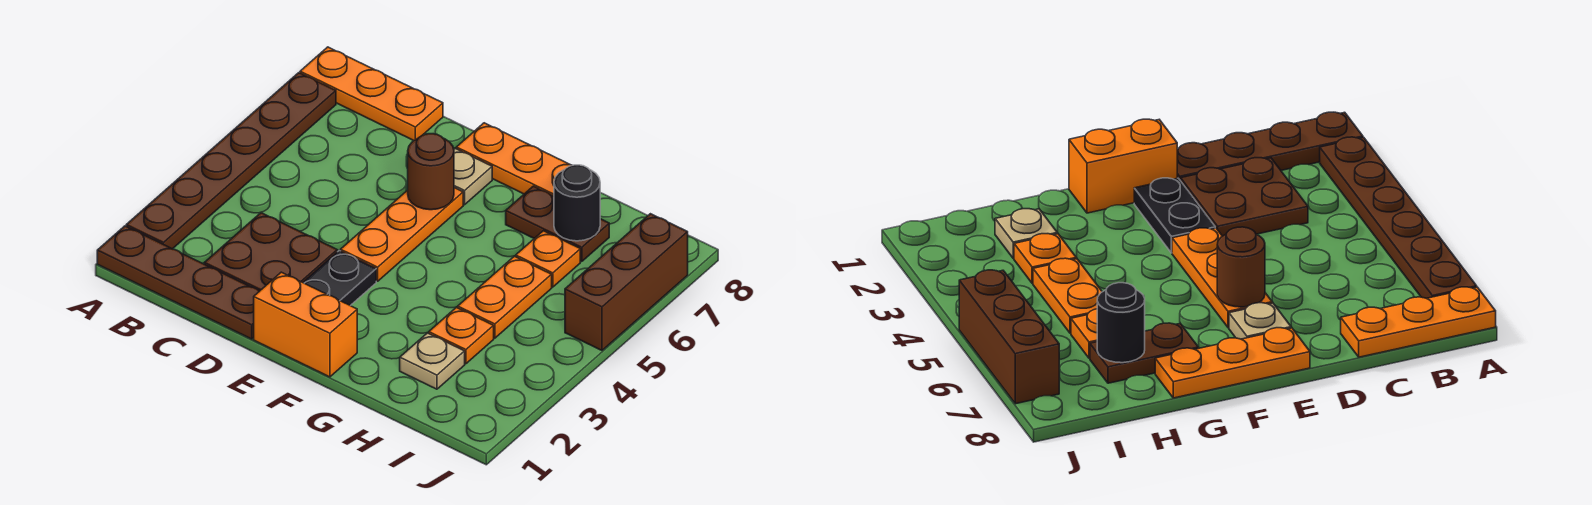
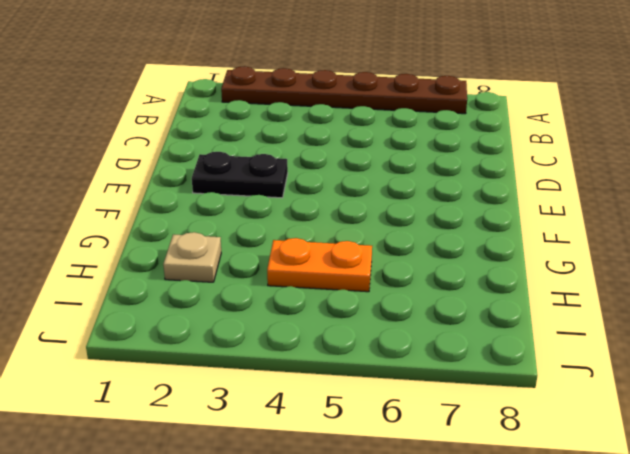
none -> brown plate A1:D1 level 1
none -> orange plate A8:C8 level 1
none -> brown plate C2:D3 level 1

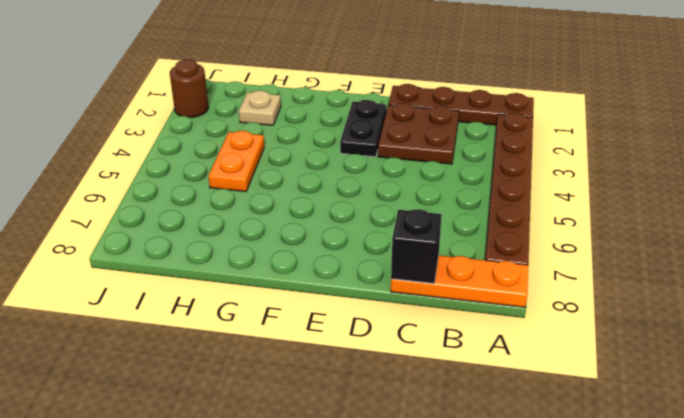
black brick C8 level 2 -> none
brown round brick J2 level 1 -> brown round brick E6 level 2
none -> orange brick E1:F1 level 1
none -> orange plate E4:E6 level 1
none -> tan plate E7 level 1

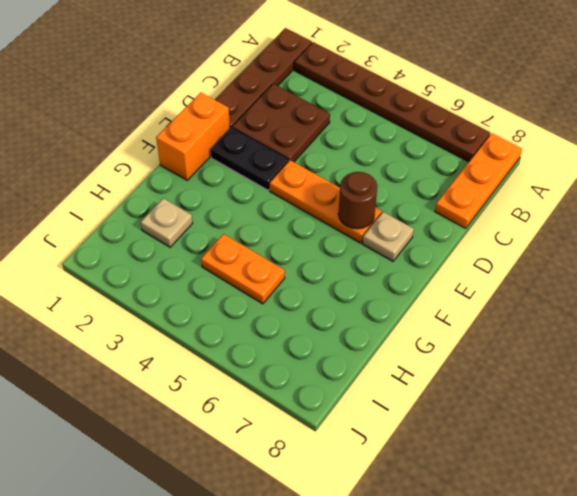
none -> orange plate E8:G8 level 1
none -> brown plate G7:H7 level 1
none -> orange plate H3 level 1

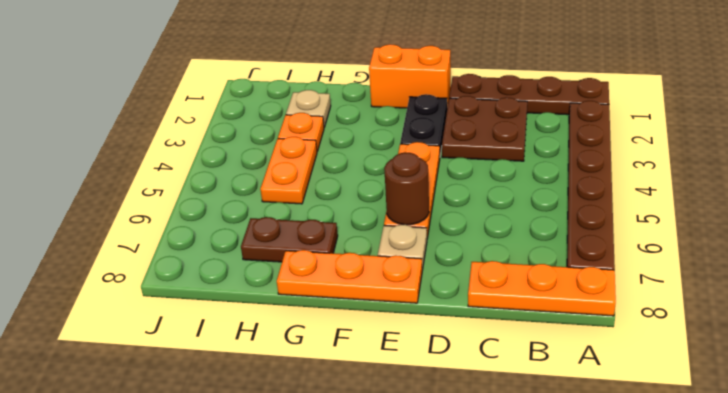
none -> orange plate H6 level 1
none -> brown brick J5:J7 level 1
none -> black round brick H7 level 2

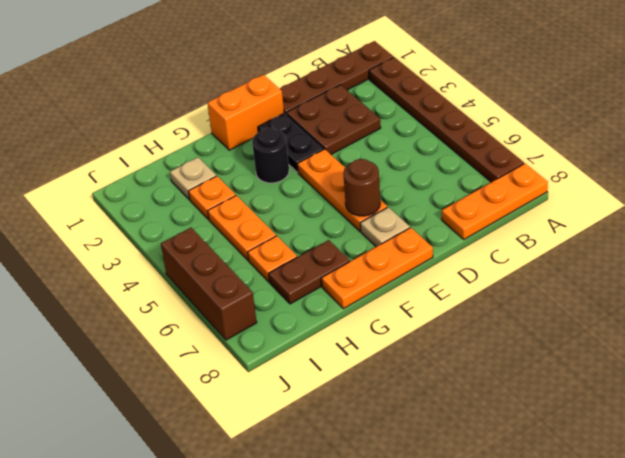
black round brick F3 level 1 -> black round brick H7 level 2

